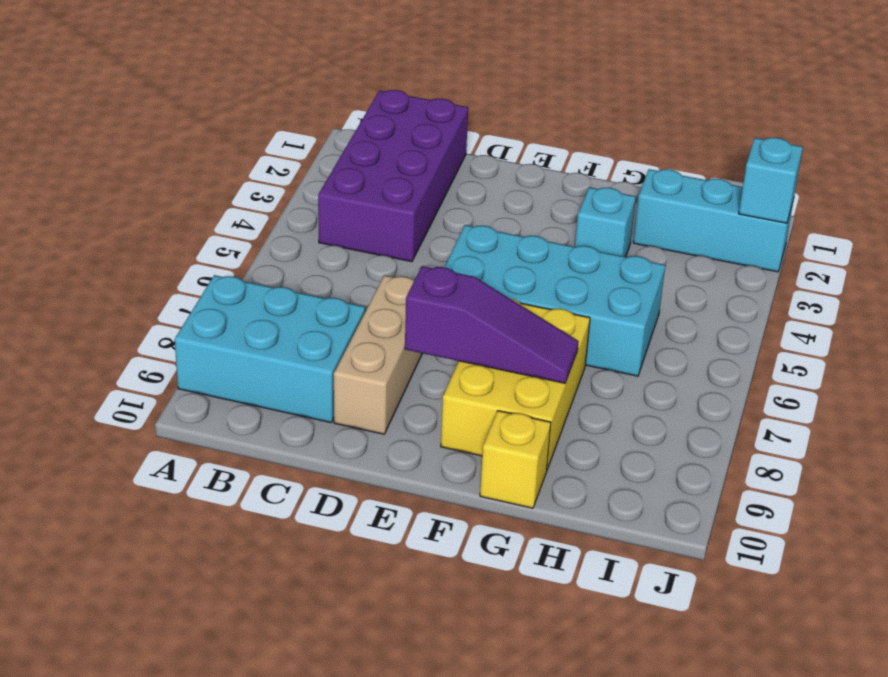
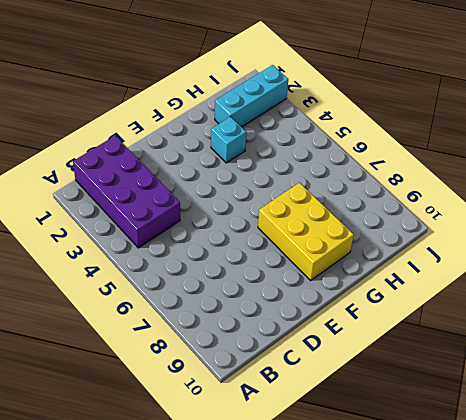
none -> cyan brick A8:C9 level 1
none -> tan brick D7:D9 level 1

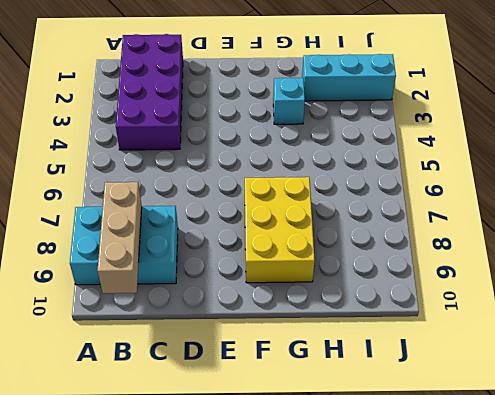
tan brick B8:B10 level 2 -> tan brick D7:D9 level 1
none -> cyan brick E5:H6 level 1
none -> yellow brick G10 level 1

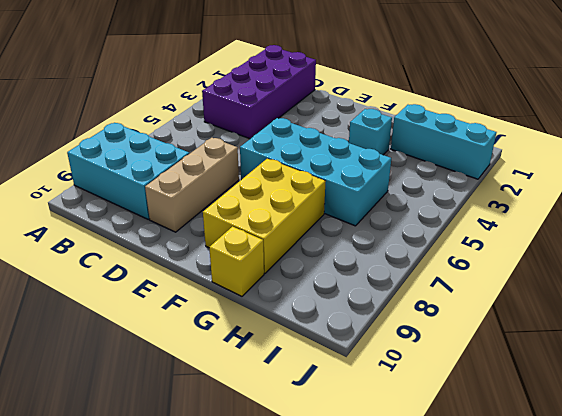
none -> purple slope E8:G8 level 2 top E
none -> cyan brick J2 level 2

